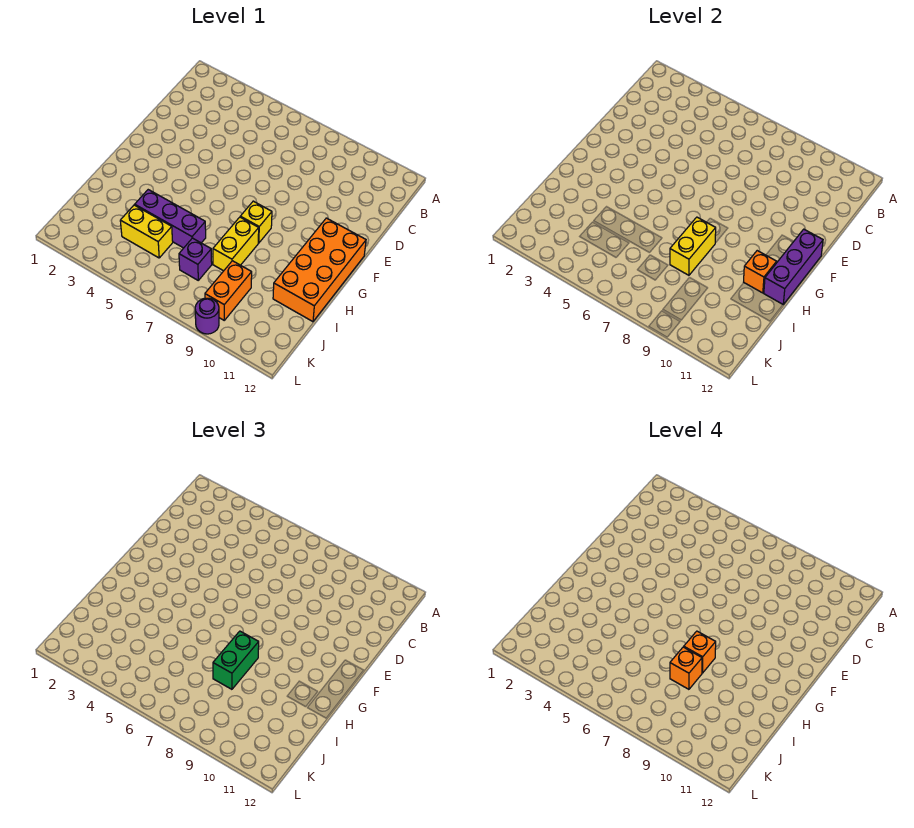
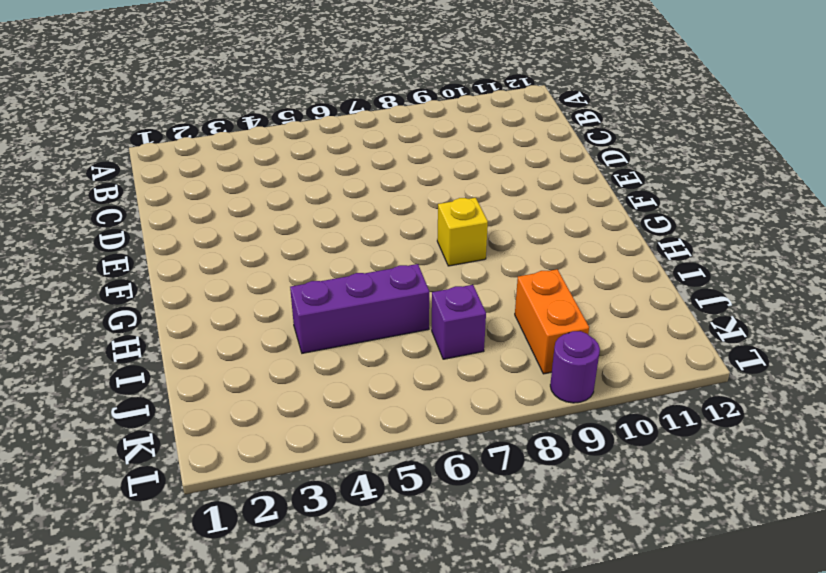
none -> orange brick F11:I12 level 1
none -> yellow brick H8:I8 level 1
none -> yellow brick J4:J5 level 1

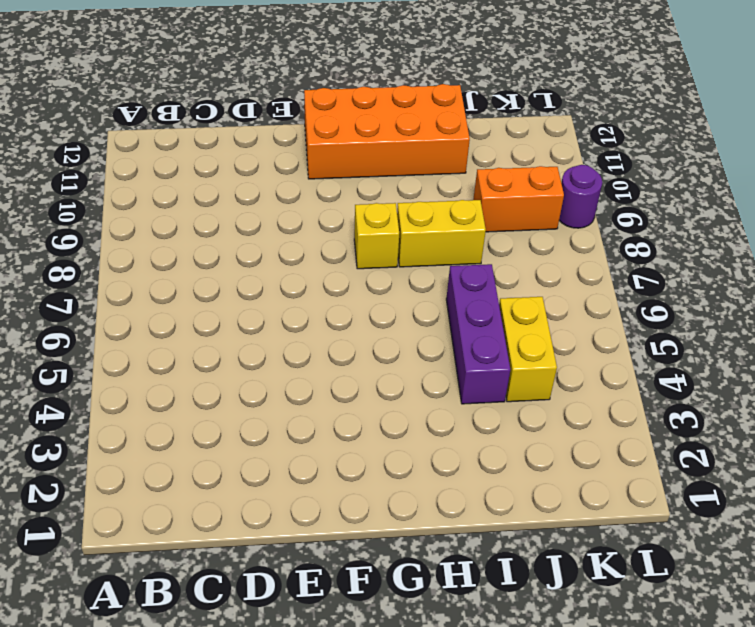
none -> purple brick J7 level 1
none -> purple brick F12:H12 level 2
none -> yellow brick H8:I8 level 2

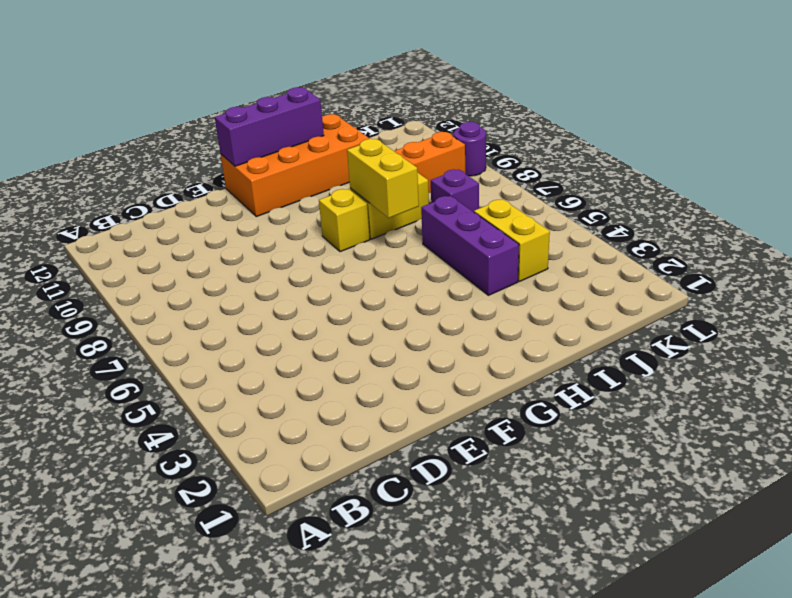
yellow brick H7:H8 level 2 -> yellow brick H8:I8 level 2
none -> orange brick H11 level 2
none -> green brick H8:I8 level 3
none -> orange brick H8 level 4

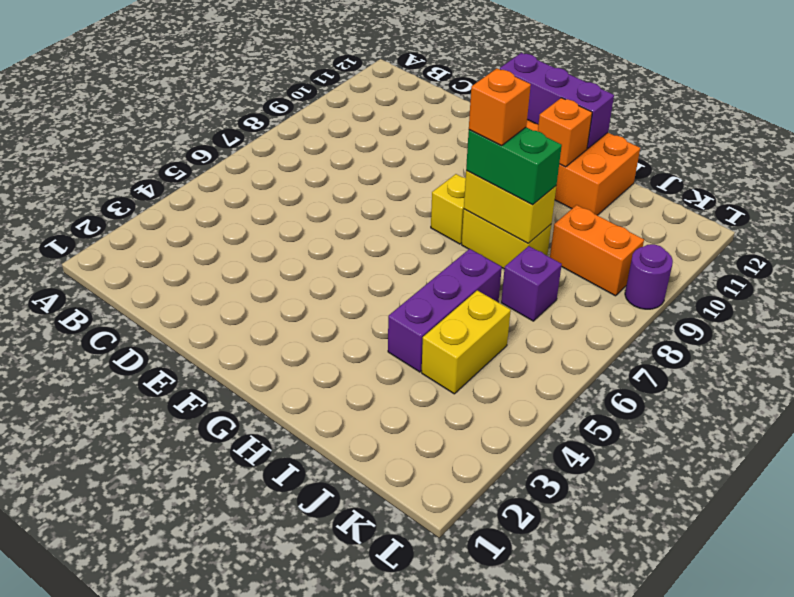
none -> orange brick I8 level 4

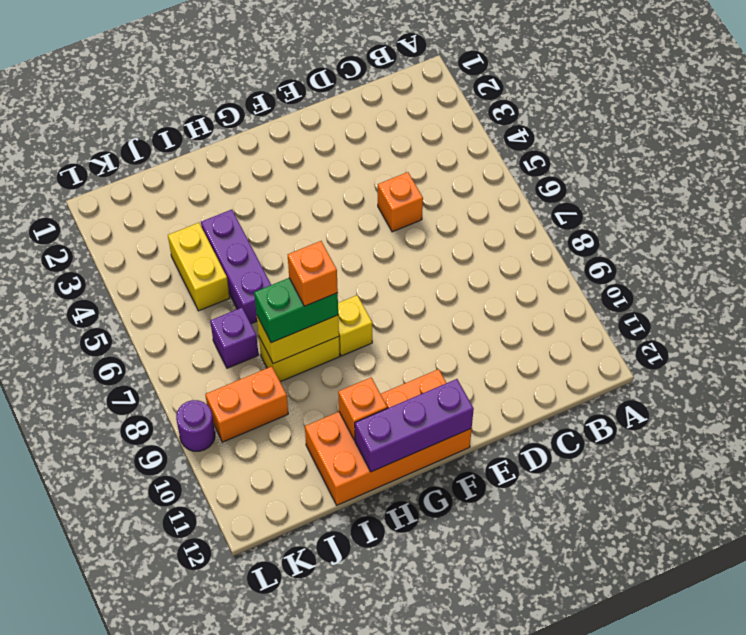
orange brick D5 level 1 -> orange brick I8 level 4

